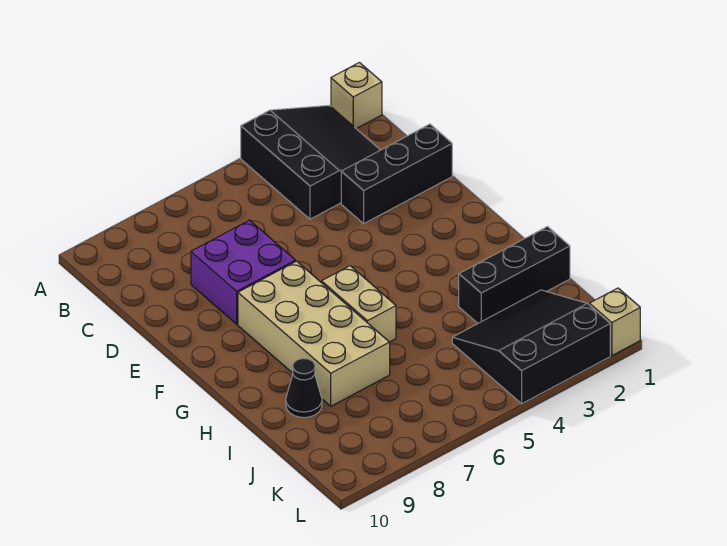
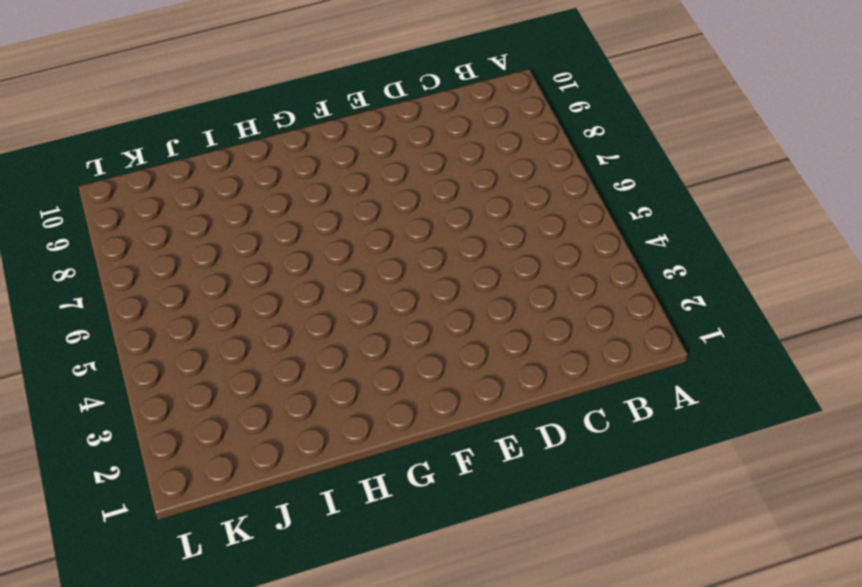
none -> tan brick A1 level 1
none -> black slope A2:C4 level 1 top 4

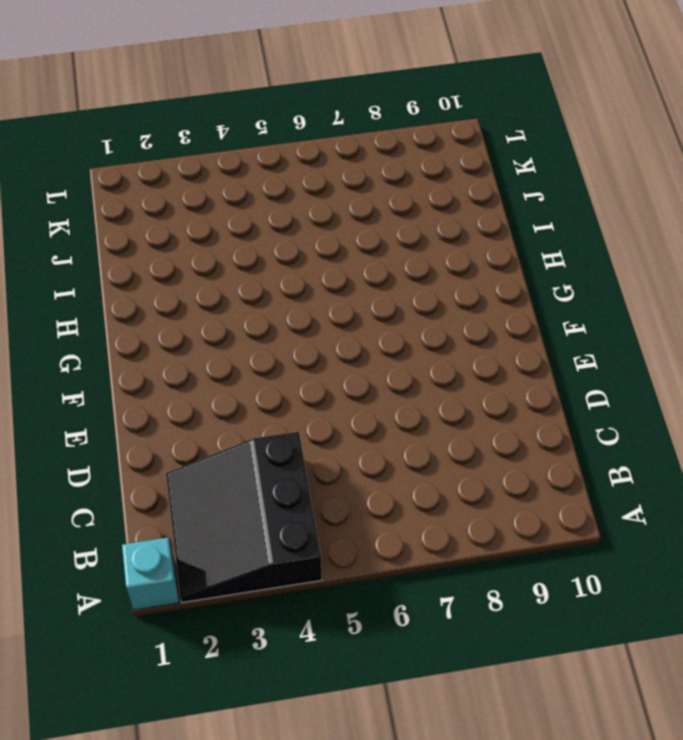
cyan brick A1 level 1 -> tan brick A1 level 1
none -> black brick D1:D3 level 1
none -> purple brick D7:E8 level 1

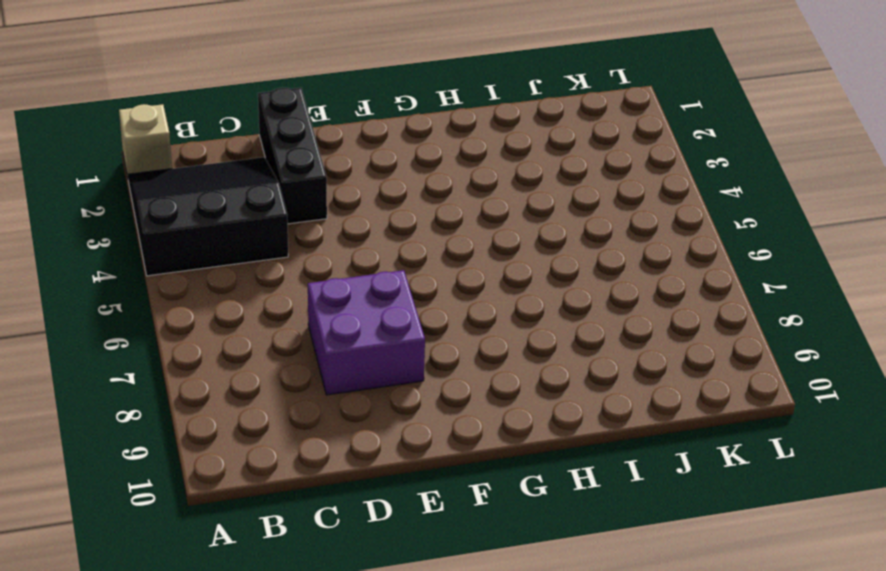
none -> tan brick F7:I8 level 1
none -> tan brick G6:H6 level 1

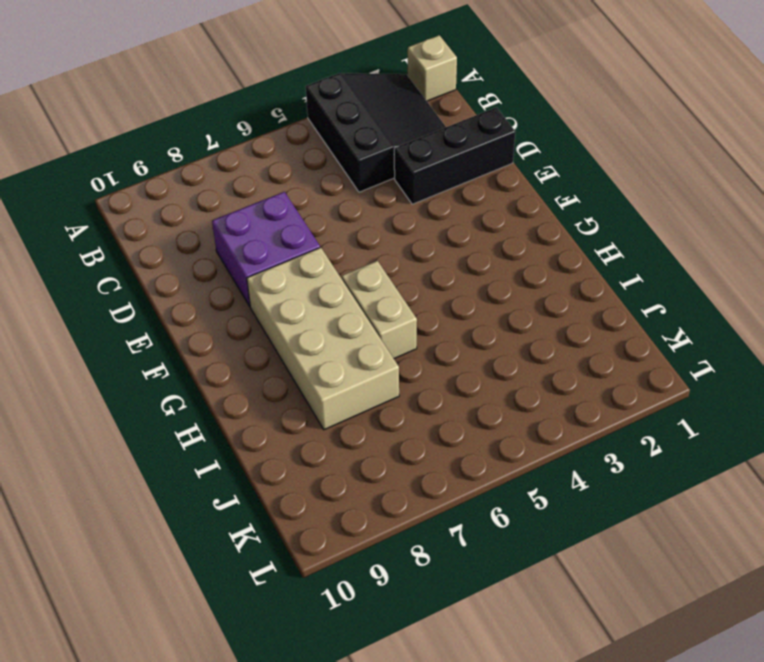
none -> black brick I1:I3 level 1
none -> black cone I9 level 1

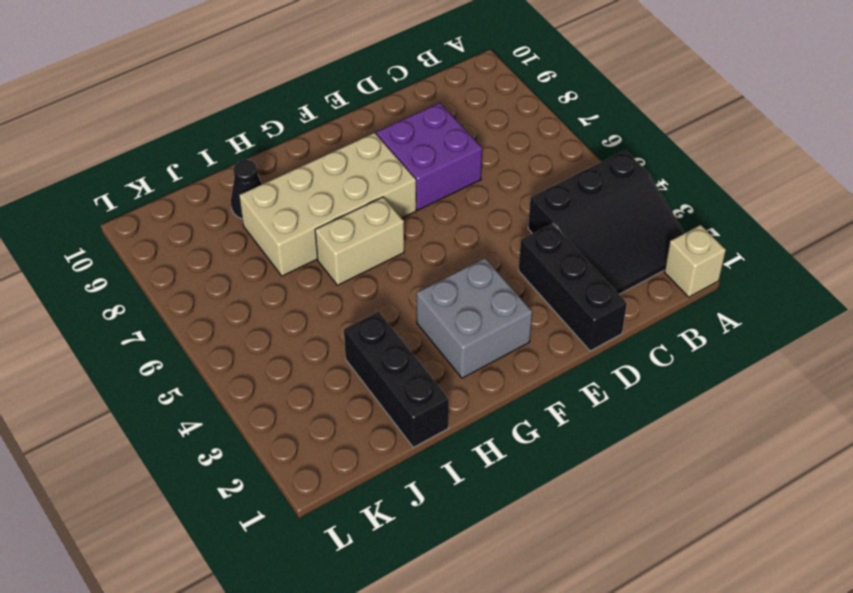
grey brick F2:G3 level 1 -> none
none -> black slope J2:L4 level 1 top L
none -> tan brick L1 level 1

